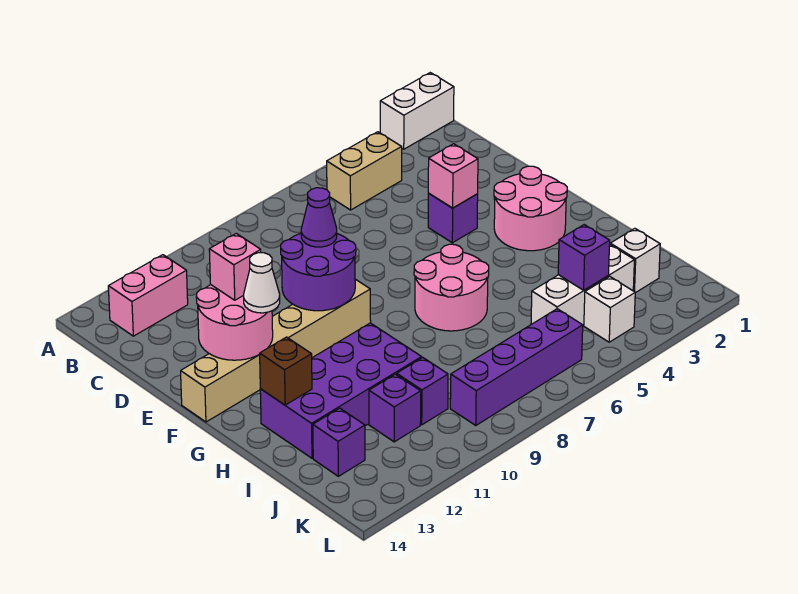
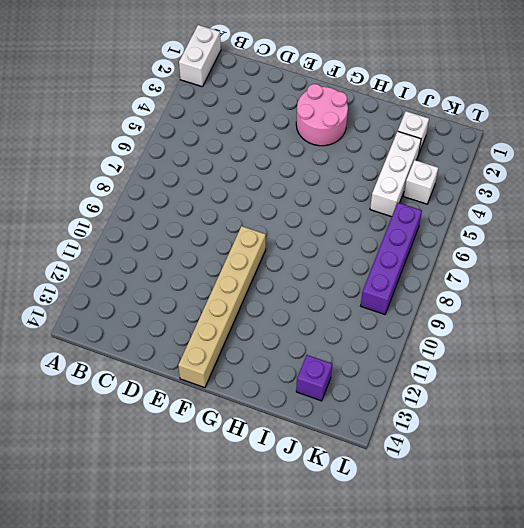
none -> tan brick B4:B5 level 1
none -> pink brick B12:B13 level 1
none -> purple brick E4 level 1

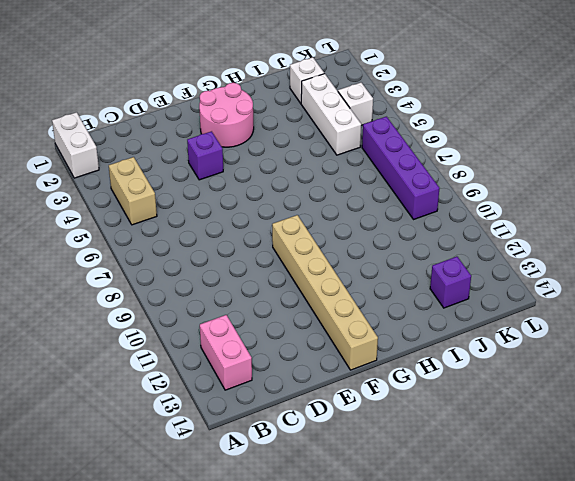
none -> pink round brick G6:H7 level 1
none -> purple brick H10:I13 level 1
none -> purple brick J10 level 1

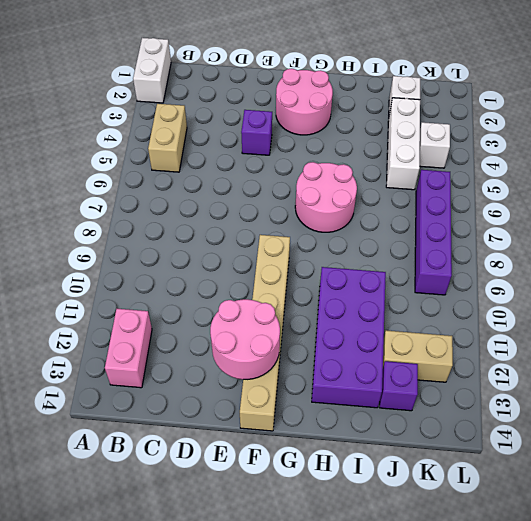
tan brick J12:K12 level 1 -> none
none -> purple brick J10 level 1
none -> purple brick J11 level 1
none -> pink brick E4 level 2

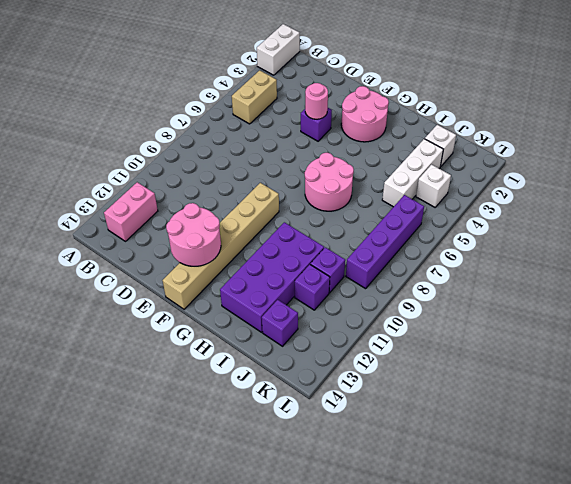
pink round brick E4 level 2 -> pink brick E4 level 2
none -> purple round brick E9:F10 level 2
none -> brown brick H13 level 2
none -> purple brick J4 level 2

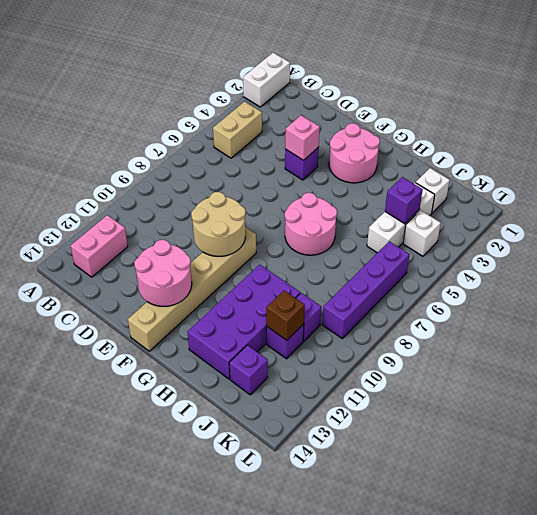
tan round brick E9:F10 level 2 -> purple round brick E9:F10 level 2
brown brick J11 level 2 -> brown brick H13 level 2
none -> purple cone E9 level 3
none -> pink brick E12 level 3
none -> white cone F12 level 3

